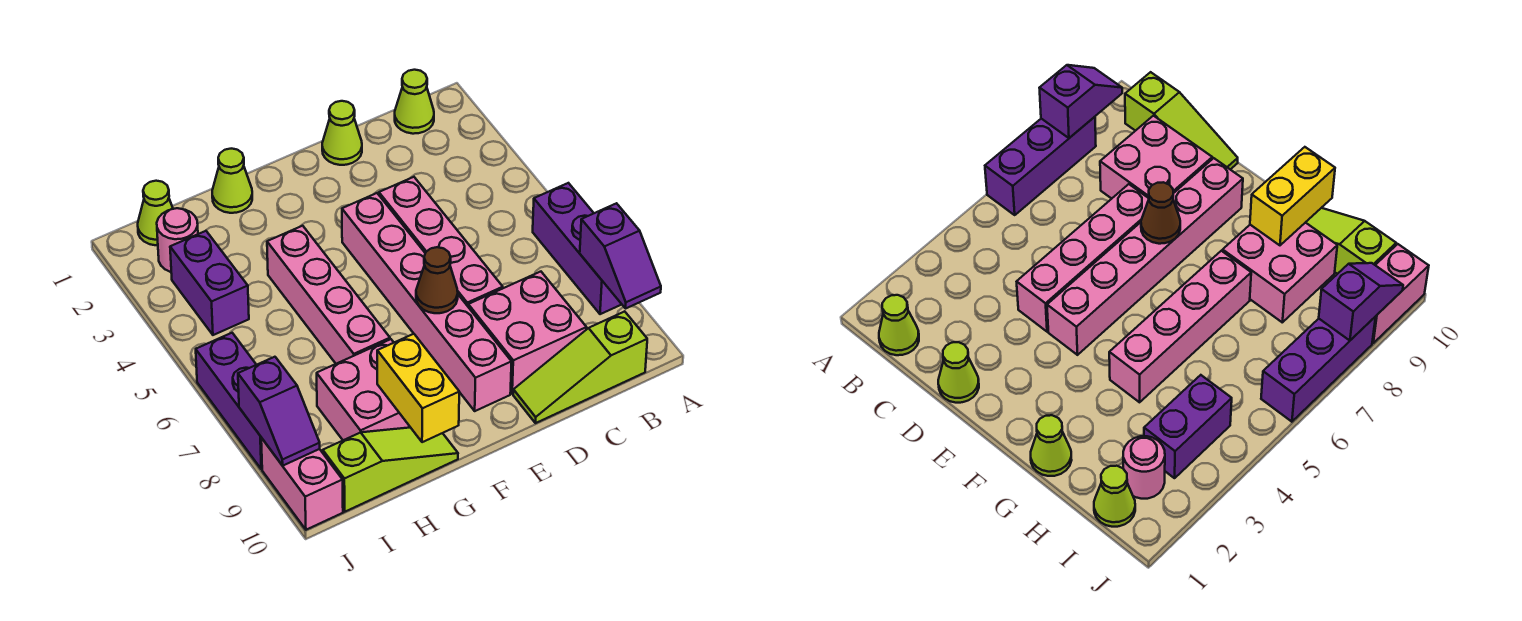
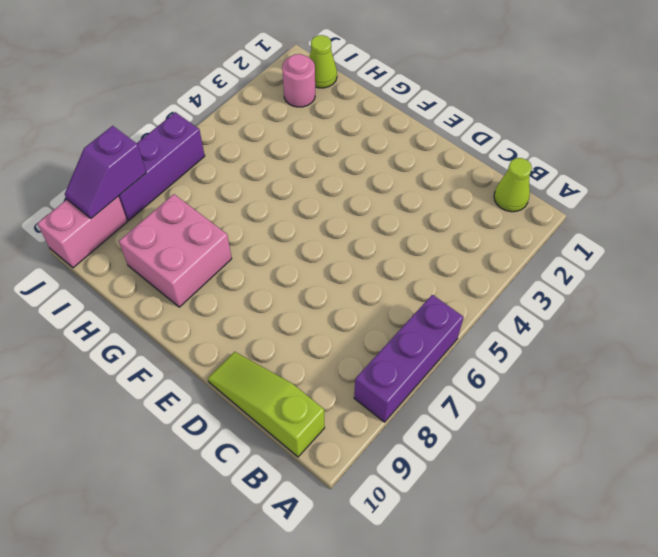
none -> pink brick C8:D9 level 1
none -> lime cone D1 level 1
none -> pink brick D4:D7 level 1

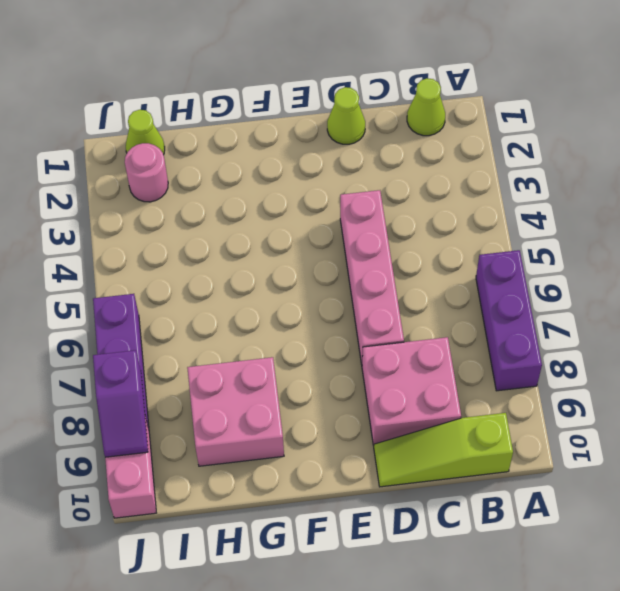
none -> pink brick E4:E9 level 1
none -> lime cone G1 level 1
none -> pink brick G4:G7 level 1

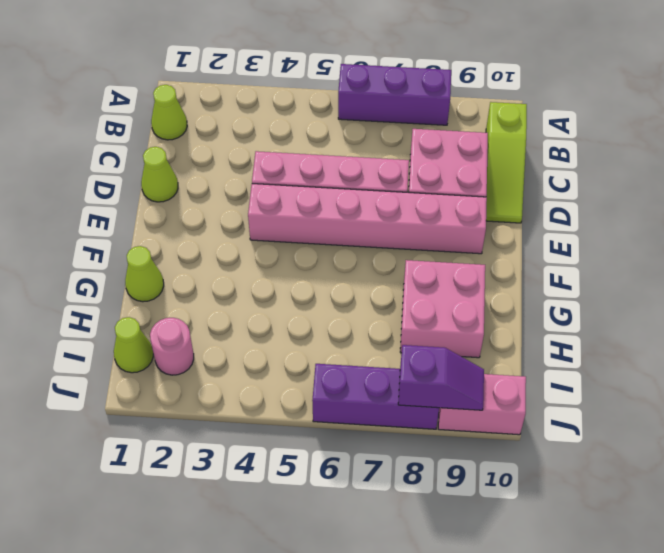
none -> pink brick G4:G7 level 1
none -> lime slope G10:I10 level 1 top I
none -> purple brick I3:I4 level 1

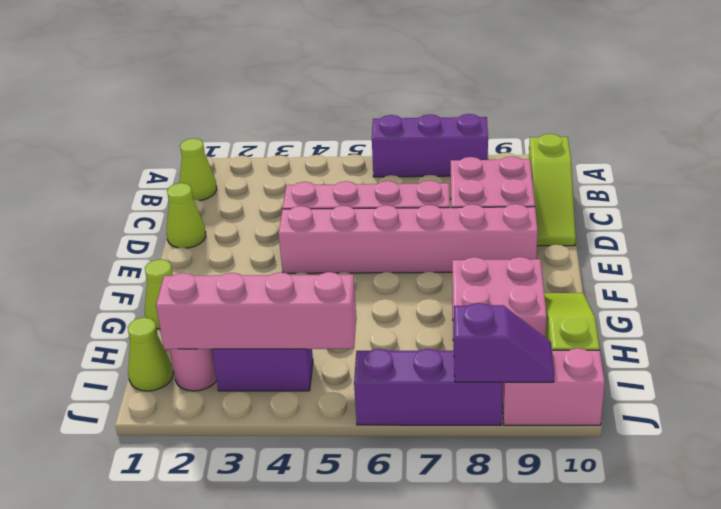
pink brick I2:I5 level 2 -> pink brick G4:G7 level 1
none -> purple slope A8:A9 level 2 top 8
none -> brown cone E7 level 2
none -> yellow brick G9:G10 level 2

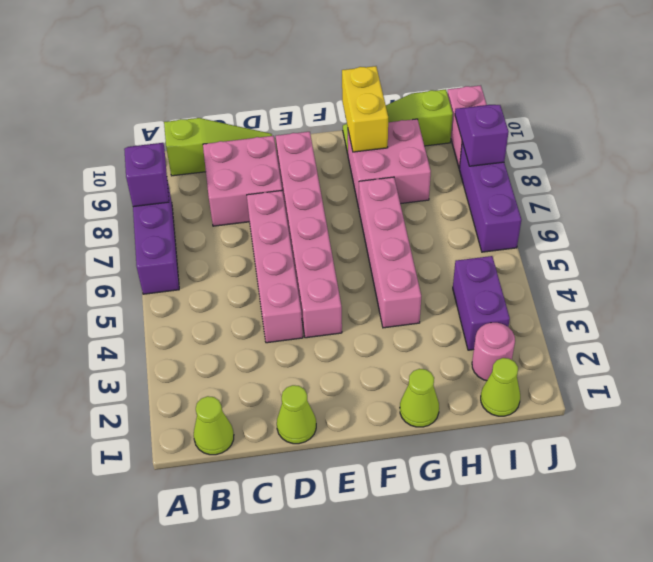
none -> brown cone E7 level 2

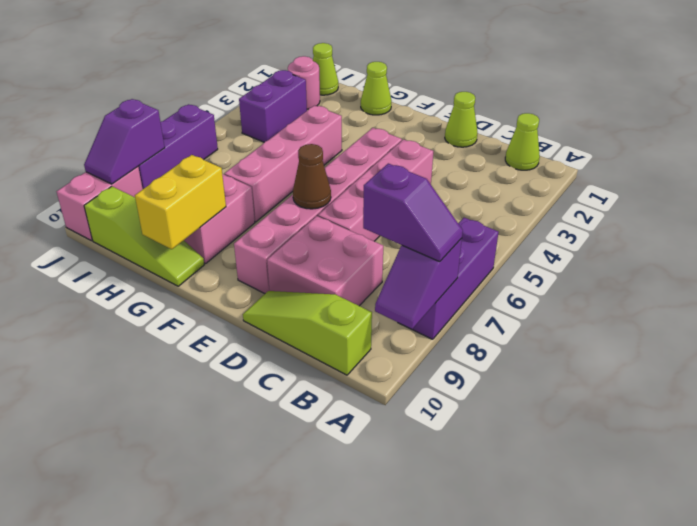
purple slope A8:B8 level 3 top B -> none

